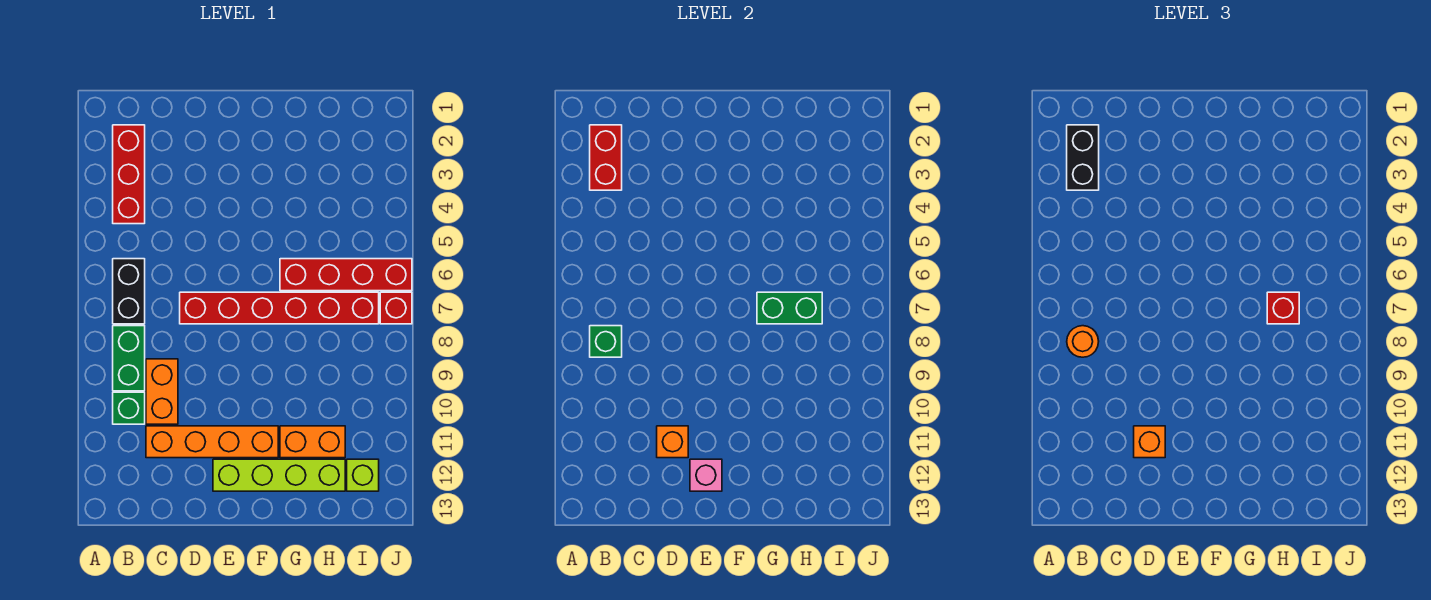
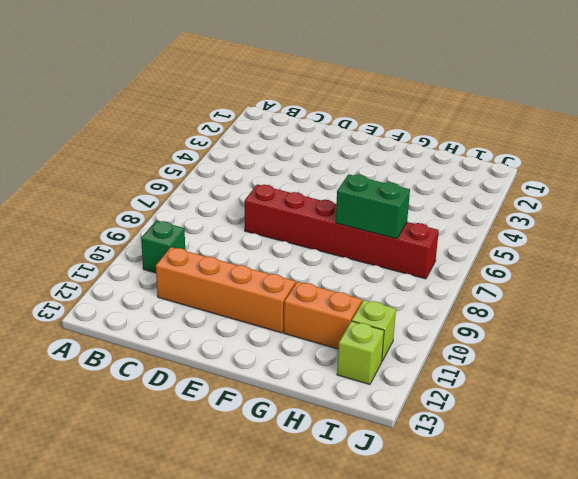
lime brick I11 level 1 -> none
none -> red brick B2:B4 level 1
none -> black brick B6:B7 level 1
none -> green brick B8:B9 level 1

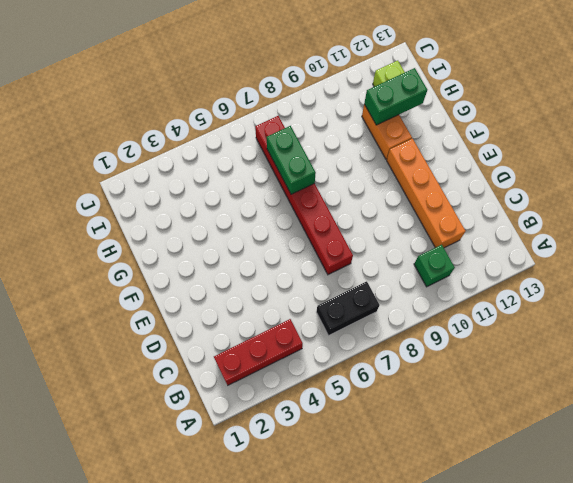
green brick H11:H12 level 2 -> green brick B8:B9 level 1
none -> orange brick C9:C10 level 1
none -> lime brick E12:H12 level 1
none -> red brick G6:J6 level 1

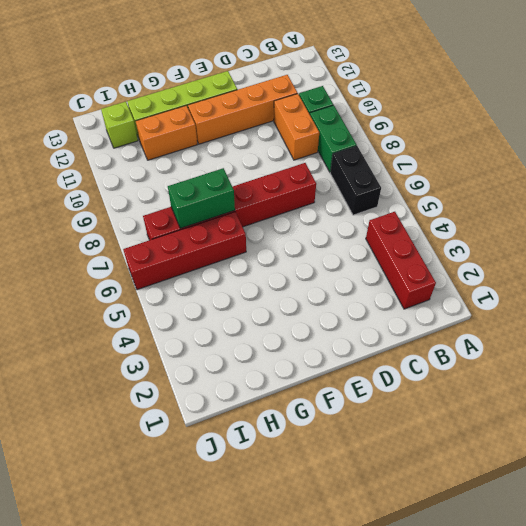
none -> red brick J7 level 1
none -> red brick B2:B3 level 2
none -> green brick B8 level 2

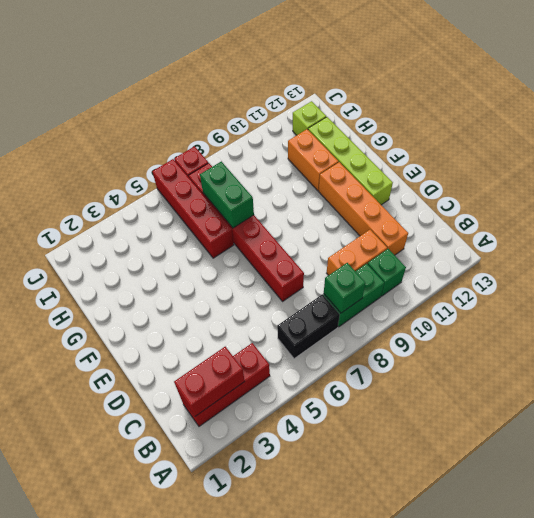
none -> orange brick D11 level 2
none -> pink brick E12 level 2
none -> black brick B2:B3 level 3

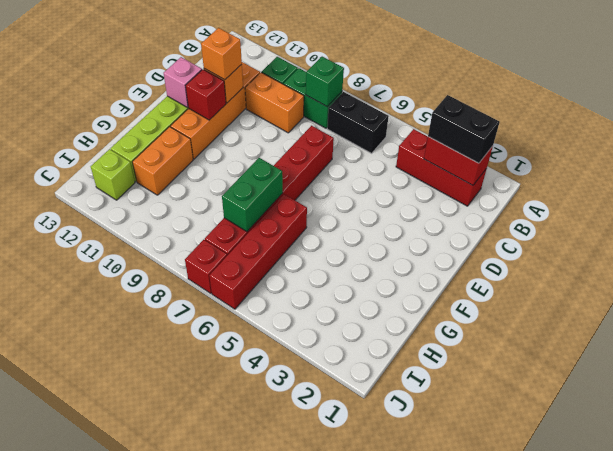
red brick E11 level 2 -> red brick H7 level 3
none -> orange round brick B8 level 3

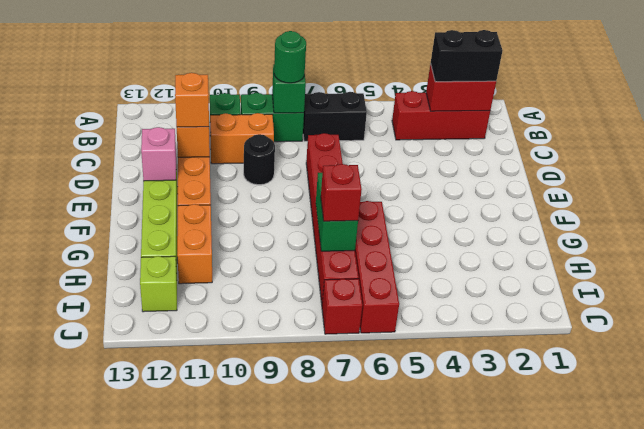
green round brick B8 level 3 -> orange round brick B8 level 3
black round brick D9 level 1 -> none

